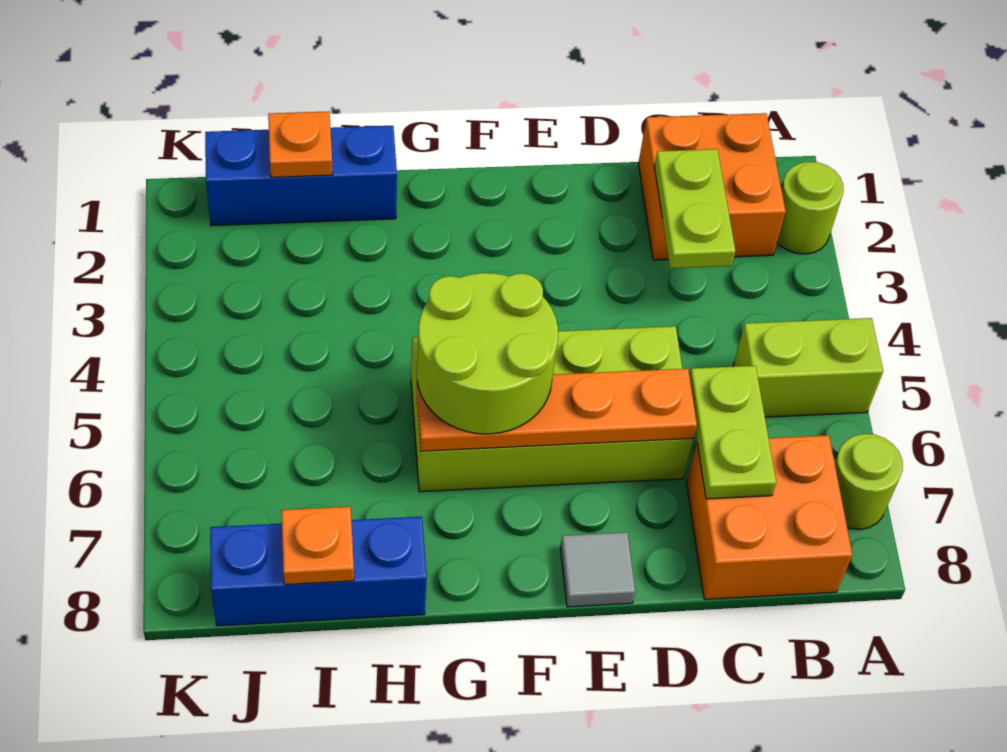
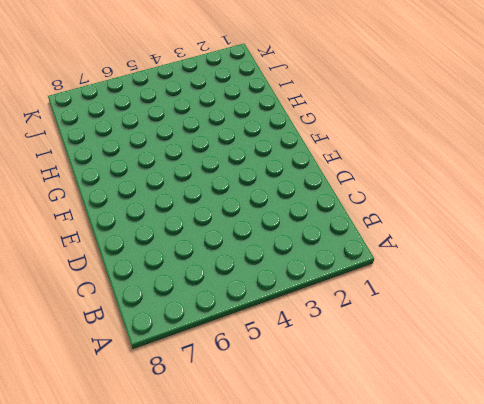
none -> lime round brick A2 level 1
none -> lime brick A5:B5 level 1
none -> lime round brick A7 level 1

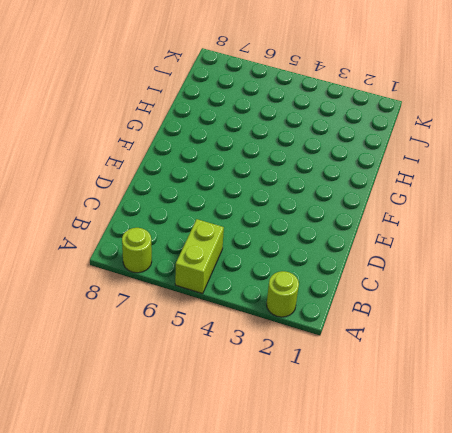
none -> orange brick B1:C2 level 1
none -> orange brick B7:C8 level 1
none -> lime brick D5:G6 level 1

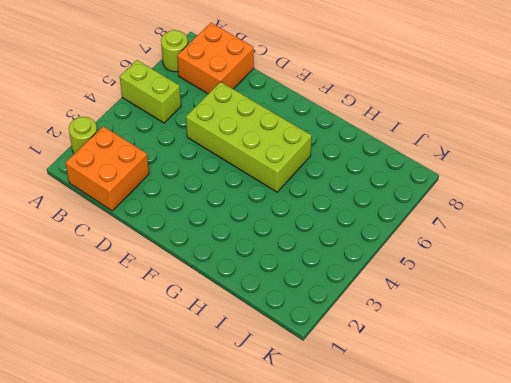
none -> grey tile E8 level 1
none -> blue brick H1:J1 level 1
none -> blue brick H8:J8 level 1

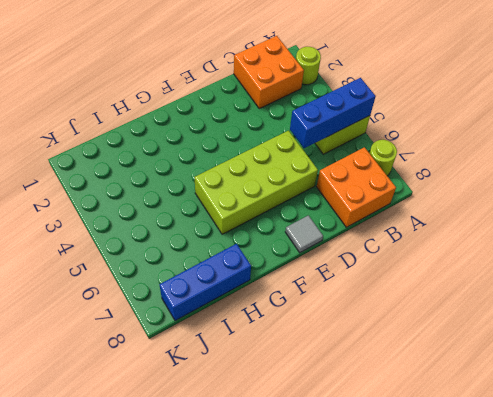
blue brick A5:C5 level 2 -> blue brick H1:J1 level 1
none -> lime plate C2:C3 level 2
none -> lime plate C6:C7 level 2
none -> orange plate D6:G6 level 2

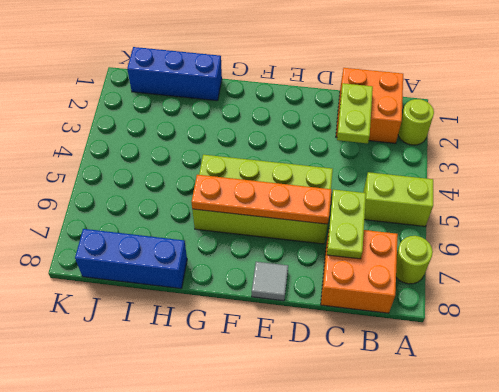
none -> orange plate I1 level 2
none -> orange plate I8 level 2
none -> lime round brick F5:G6 level 3

